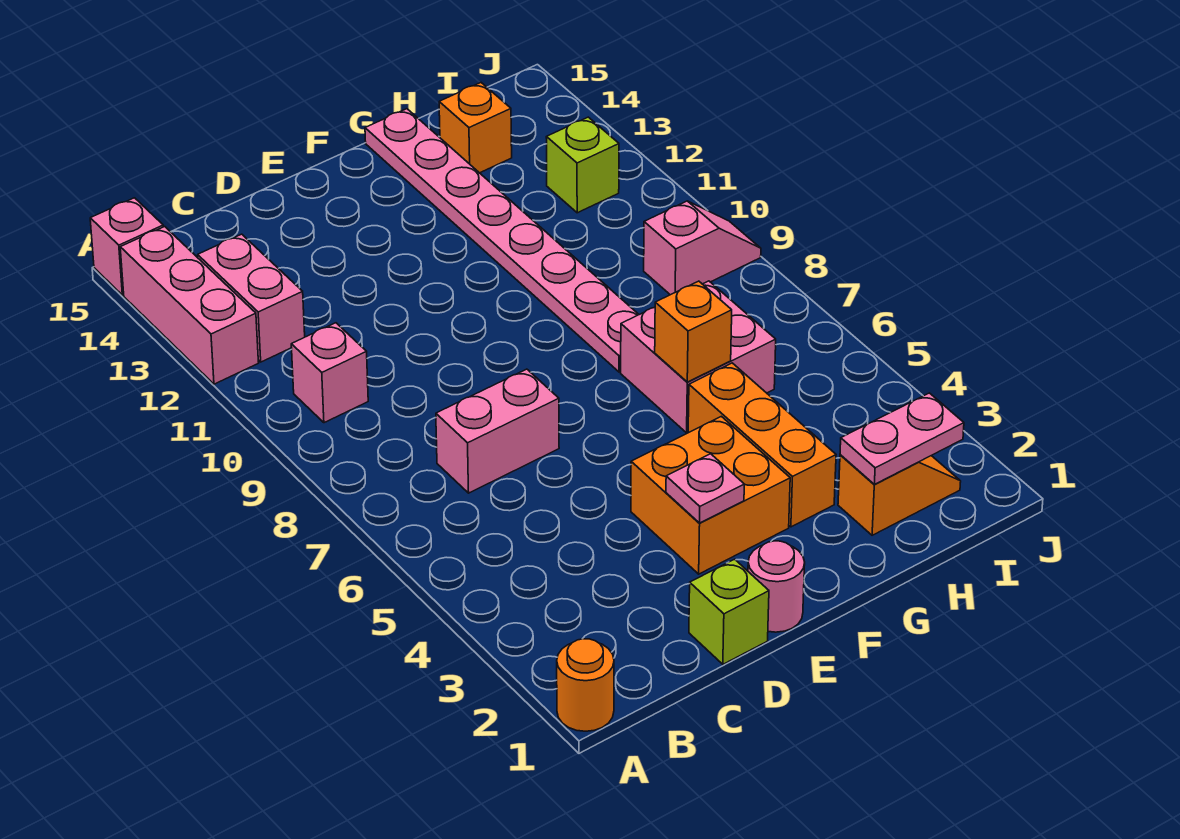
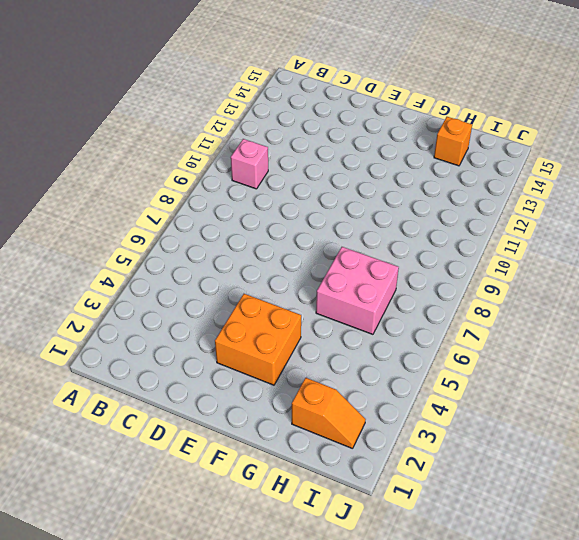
none -> orange round brick A1 level 1
none -> pink brick A12:A14 level 1
none -> pink brick A15 level 1

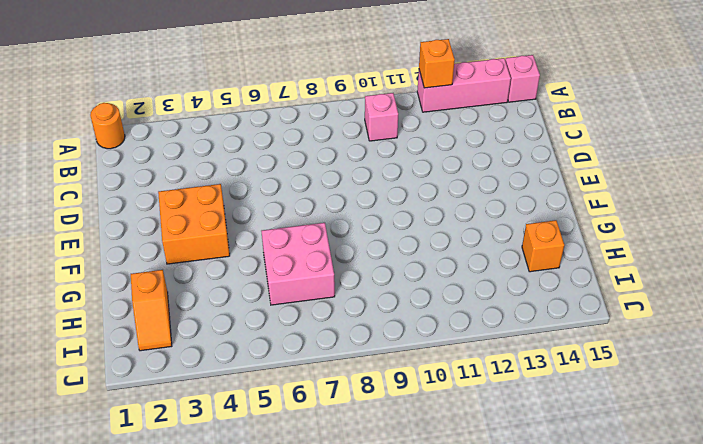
orange brick A12 level 2 -> orange brick G6 level 2
none -> pink brick B12:B13 level 1
none -> pink brick C7:D7 level 1
none -> lime brick D1 level 1

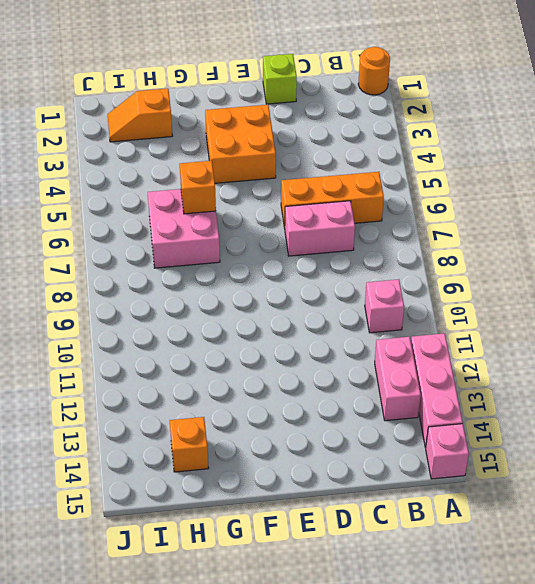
orange brick B6:D6 level 1 -> orange brick G3:G5 level 1
none -> pink round brick E1 level 1
none -> pink plate G8:G15 level 1
none -> pink slope I9:J9 level 1 top I

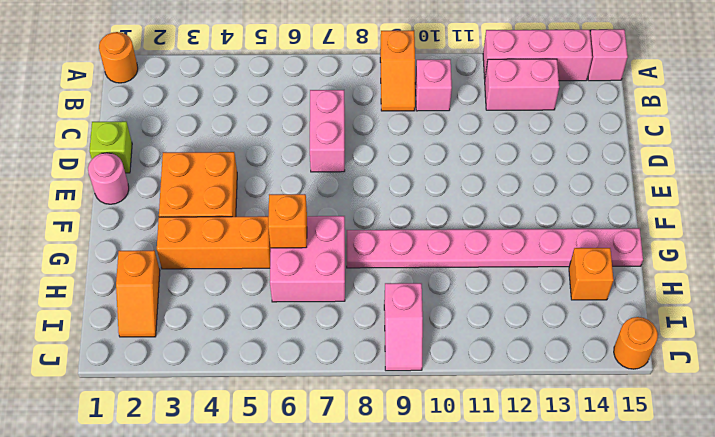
orange slope A9:B9 level 1 top A -> none
orange round brick J15 level 1 -> none
none -> lime brick I12 level 1
none -> pink plate E3 level 2
none -> pink plate H2:I2 level 2

